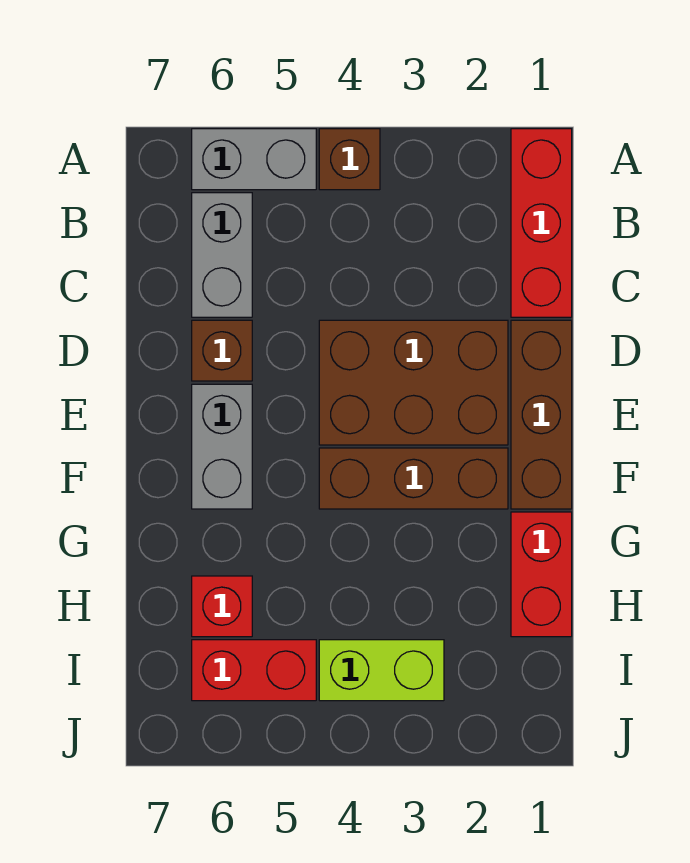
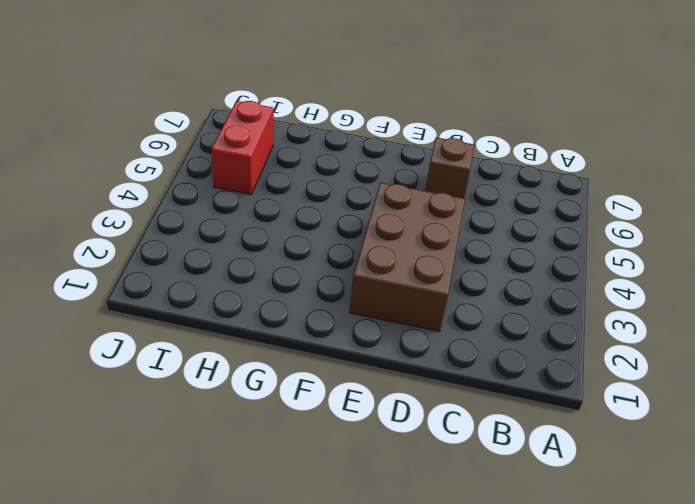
none -> red brick A1:C1 level 1
none -> brown brick A4 level 1
none -> grey brick A5:A6 level 1

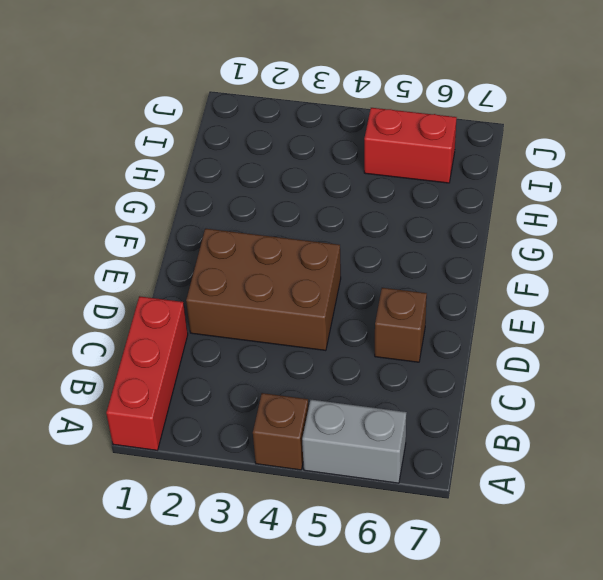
none -> grey brick B6:C6 level 1
none -> brown brick D1:F1 level 1
none -> grey brick E6:F6 level 1

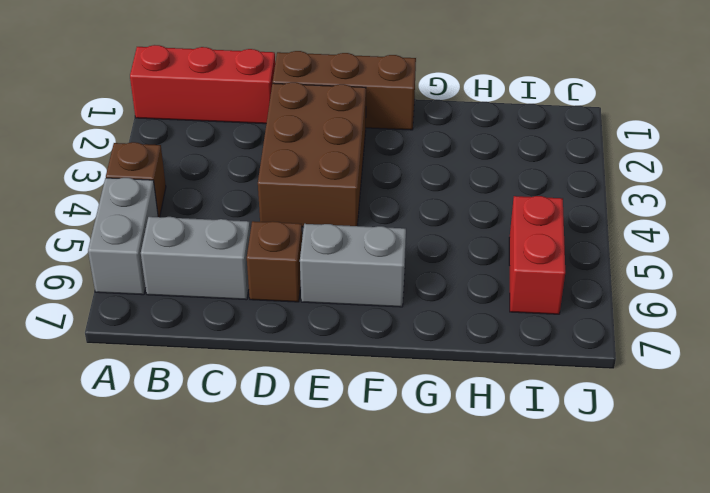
none -> brown brick F2:F4 level 1
none -> red brick G1:H1 level 1
none -> red brick H6 level 1

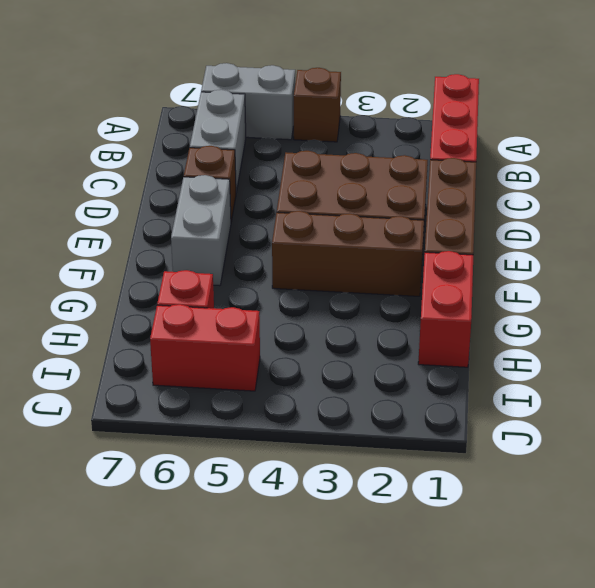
none -> lime brick I3:I4 level 1

